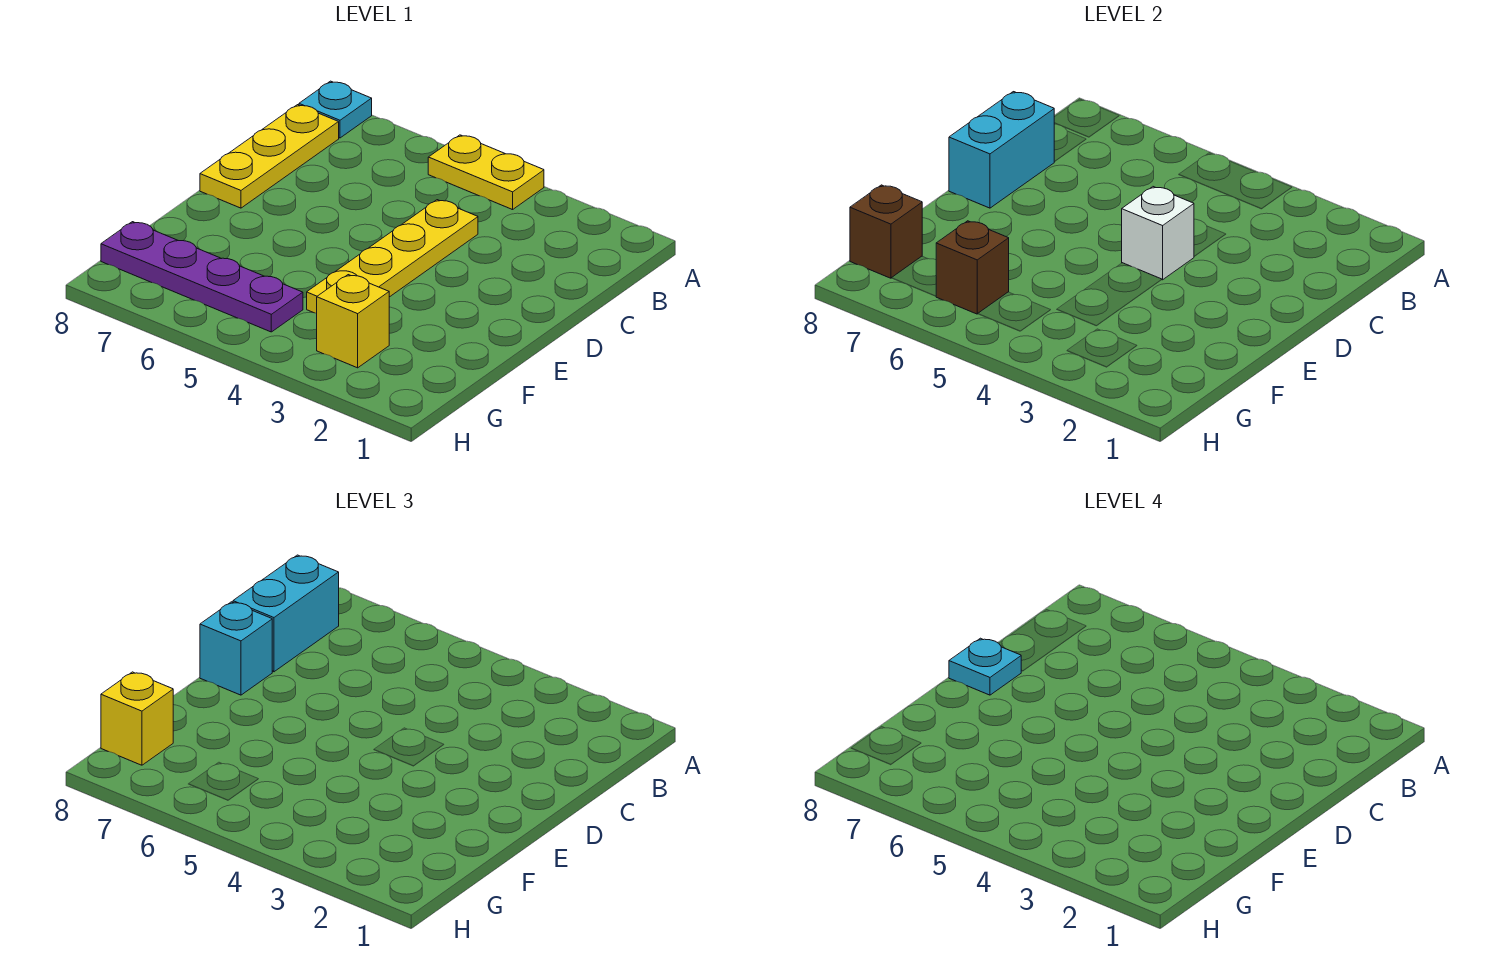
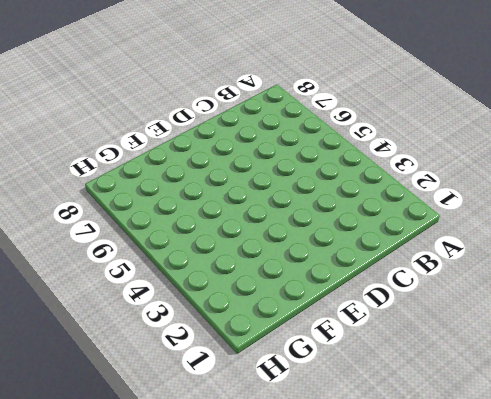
none -> yellow plate A4:A5 level 1
none -> cyan plate A8 level 1
none -> yellow plate B8:D8 level 1

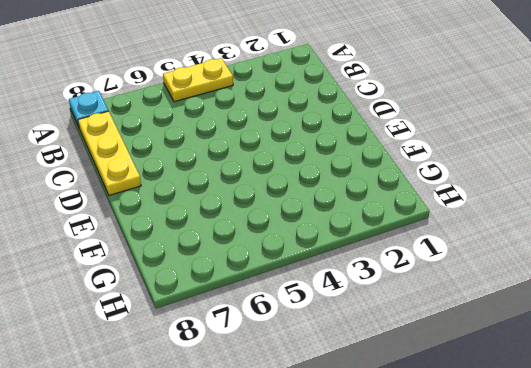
none -> yellow plate C4:F4 level 1
none -> yellow brick G3 level 1
none -> purple plate G5:G8 level 1

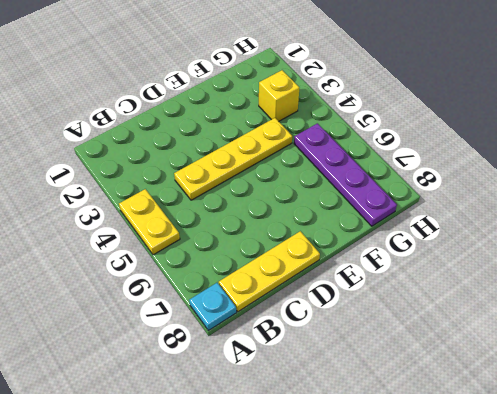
none -> cyan brick C8:D8 level 2
none -> white brick D4 level 2
none -> brown brick G6 level 2

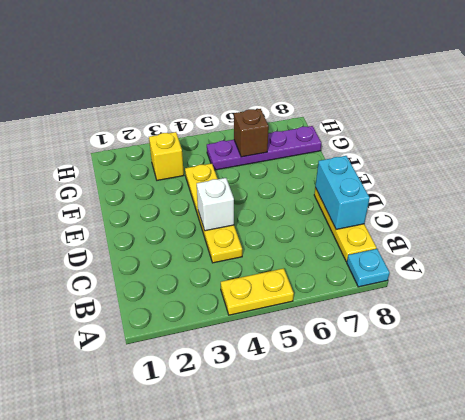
none -> brown brick G8 level 2
none -> cyan brick B8:C8 level 3
none -> cyan brick D8 level 3

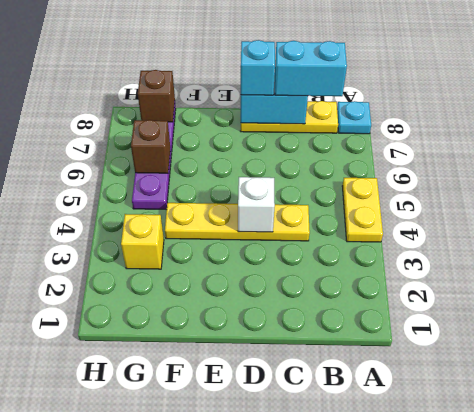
none -> yellow brick G8 level 3
none -> cyan plate D8 level 4

